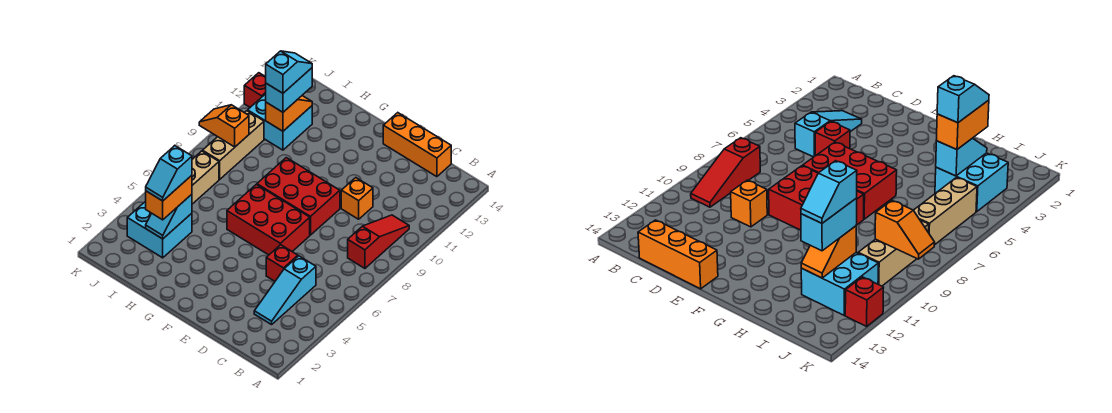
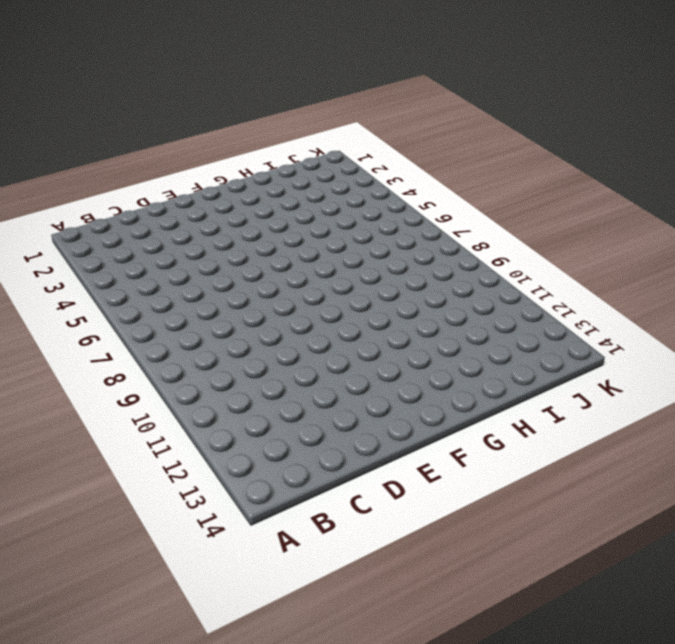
none -> red slope B8:B10 level 1 top 8
none -> cyan slope C3:C5 level 1 top 5
none -> orange brick C14:E14 level 1

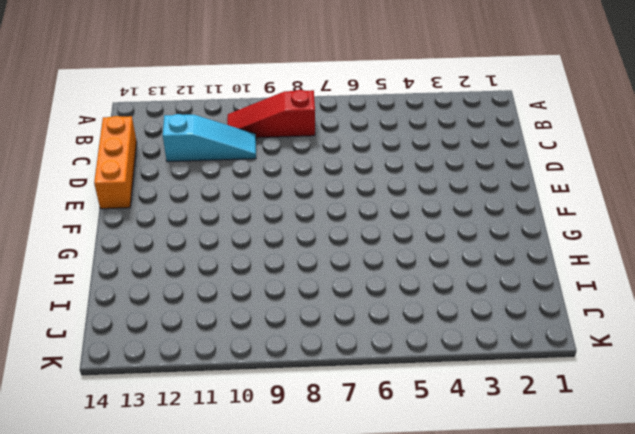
cyan slope C10:C12 level 1 top 12 -> cyan slope C3:C5 level 1 top 5
none -> red brick D5 level 1
none -> orange brick D10 level 1
none -> red brick E6:G7 level 1

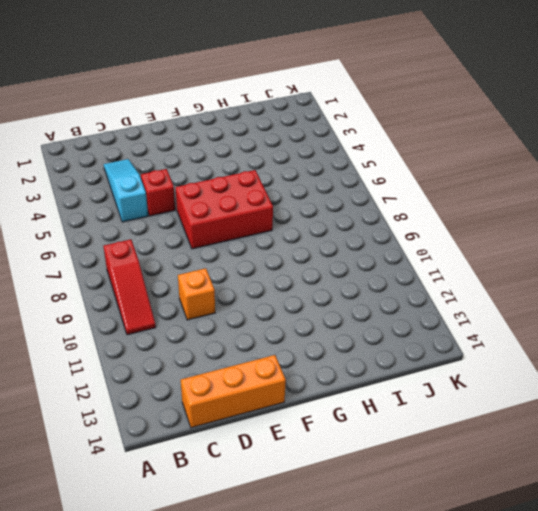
none -> red brick E8:G9 level 1
none -> cyan brick I3:J4 level 1
none -> cyan brick I11:J12 level 1

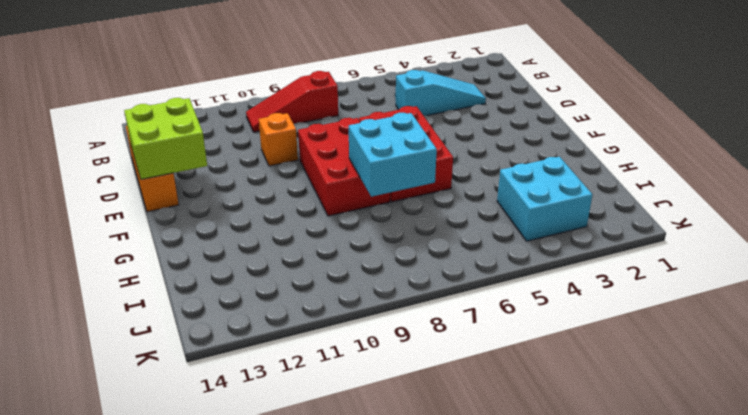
lime brick D13:E14 level 2 -> none
cyan brick G7:H8 level 2 -> cyan brick I11:J12 level 1
none -> red brick D5 level 1
none -> tan brick J5:J7 level 1
none -> tan brick J8:J10 level 1

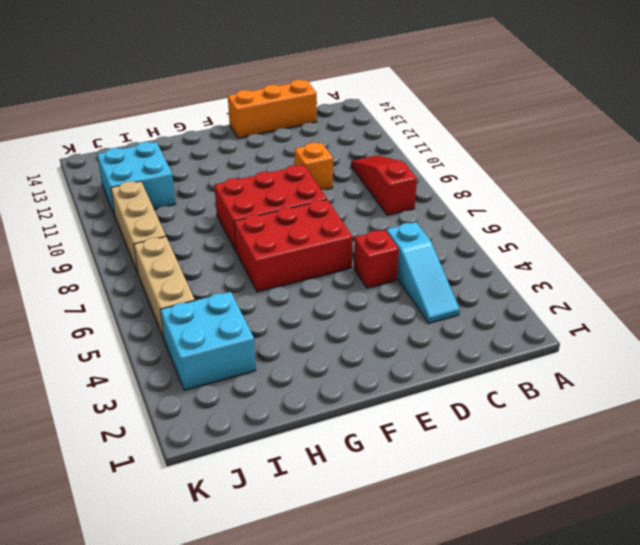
none -> red brick K12 level 1
none -> cyan slope I3:I4 level 2 top 4
none -> orange slope I11:I12 level 2 top 11

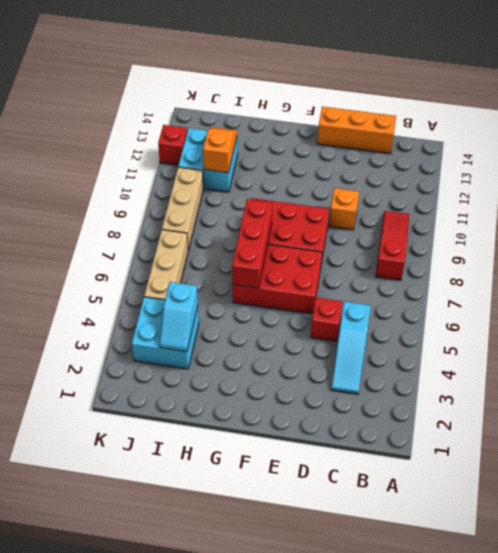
red brick G6:G8 level 2 -> none
none -> orange slope J9:K9 level 2 top J
none -> orange brick I3:I4 level 3
none -> cyan brick I11:I12 level 3

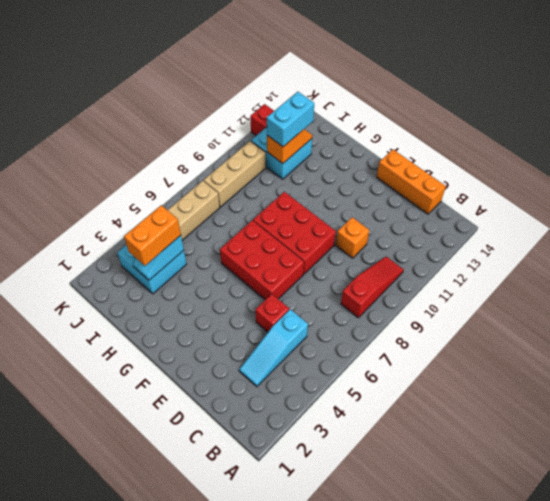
none -> orange slope J9:K9 level 2 top J
none -> cyan slope I3:I4 level 4 top 4
none -> cyan slope I11:I12 level 4 top 11

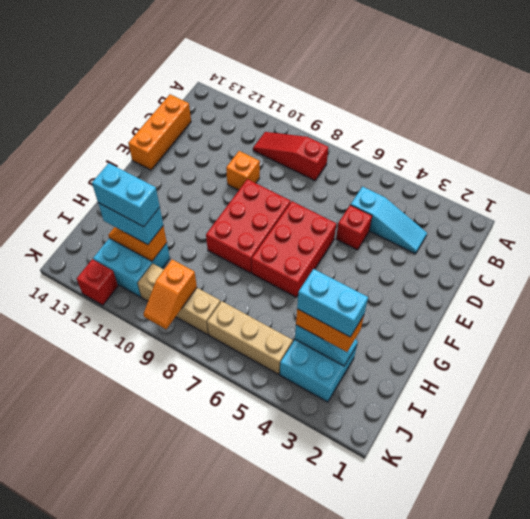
cyan brick I3:I4 level 4 -> cyan slope I3:I4 level 4 top 4
cyan brick I11:I12 level 4 -> cyan slope I11:I12 level 4 top 11

